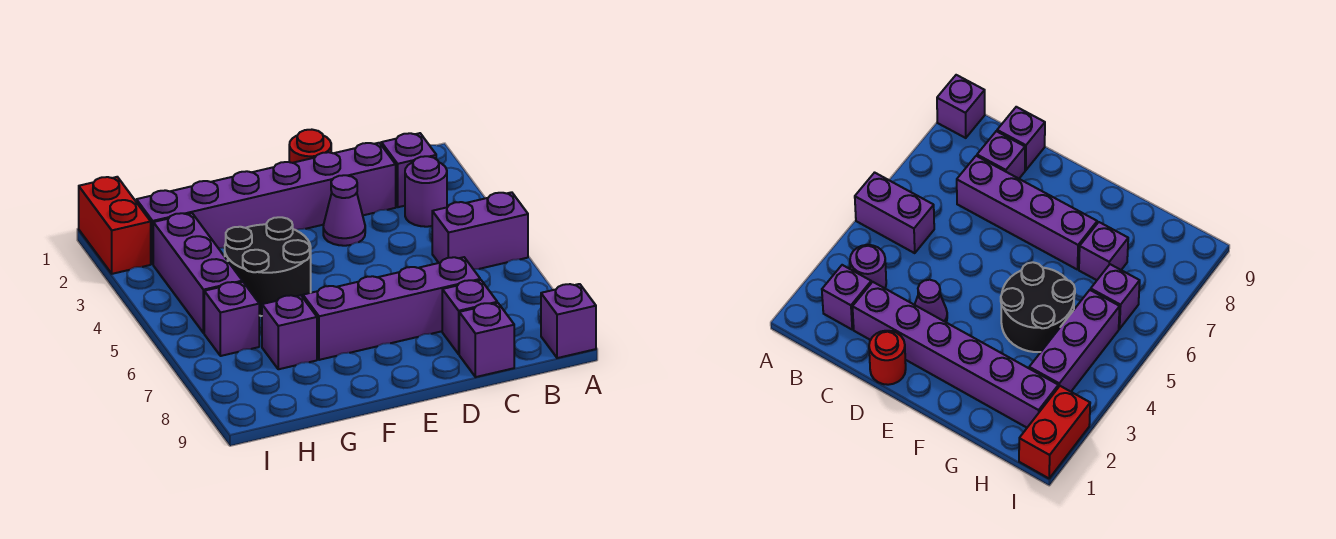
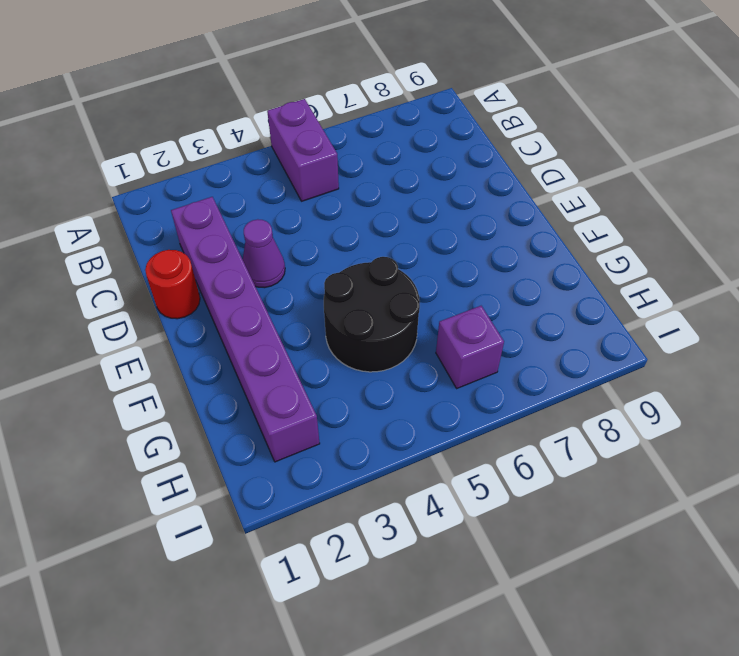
none -> purple brick A9 level 1
none -> purple brick B2 level 1
none -> purple round brick B3 level 1

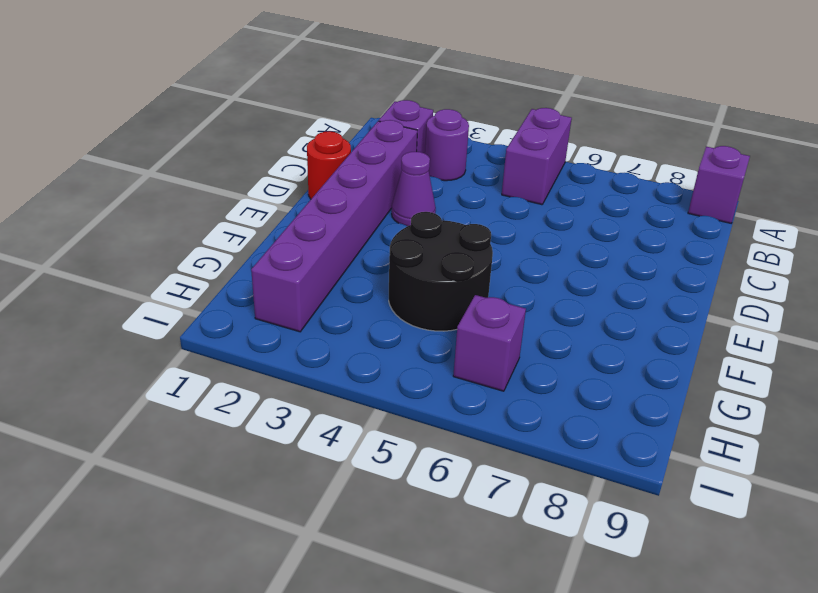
none -> purple brick C7:F7 level 1
none -> purple brick C8 level 1
none -> purple brick C9 level 1

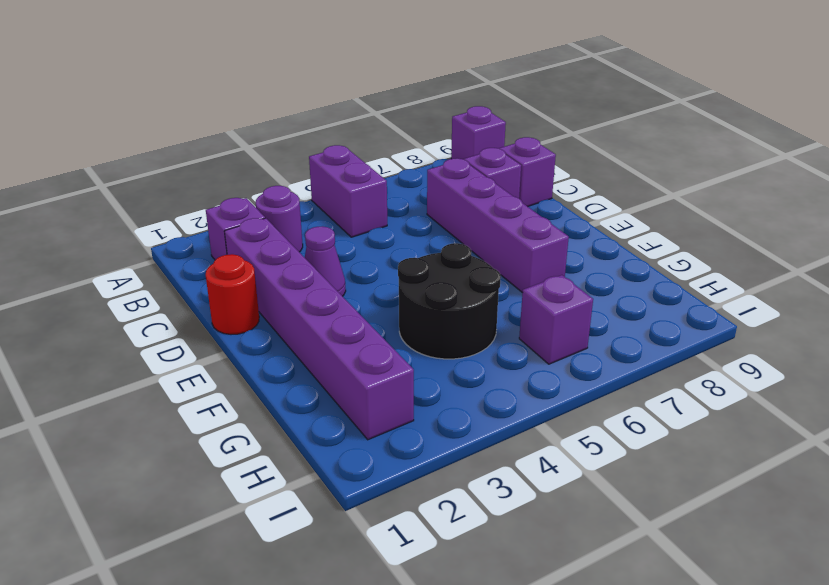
none -> purple brick G7 level 1
none -> purple brick H3:H5 level 1
none -> red brick I1:I2 level 1

